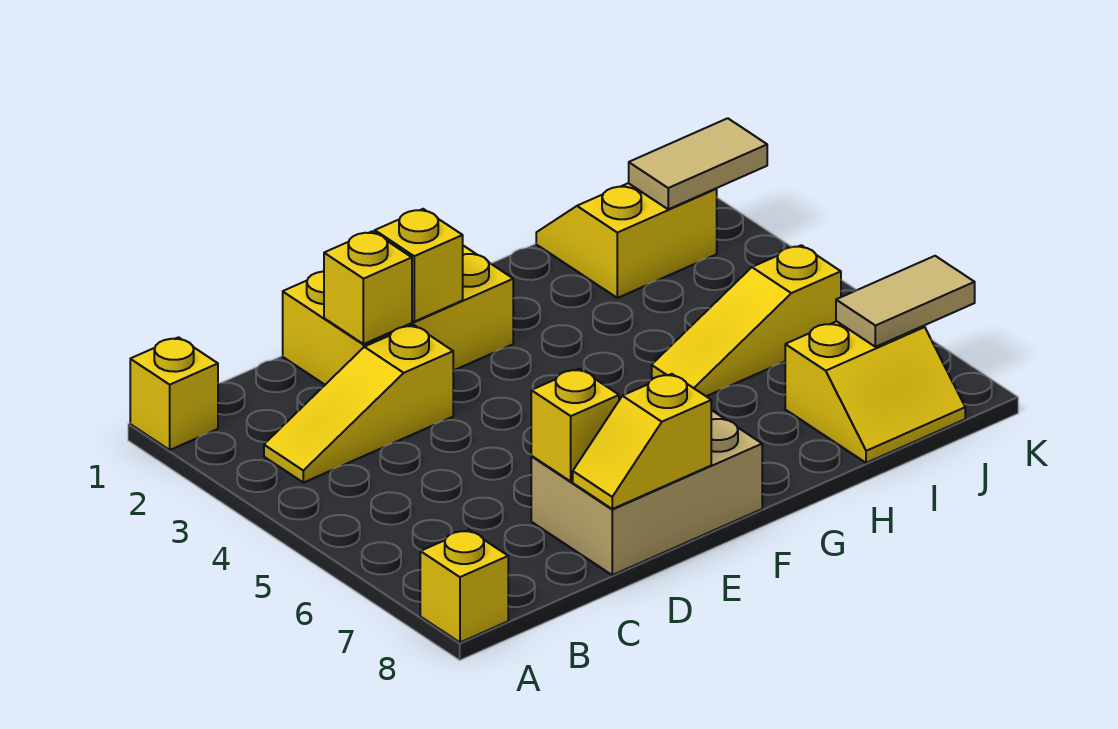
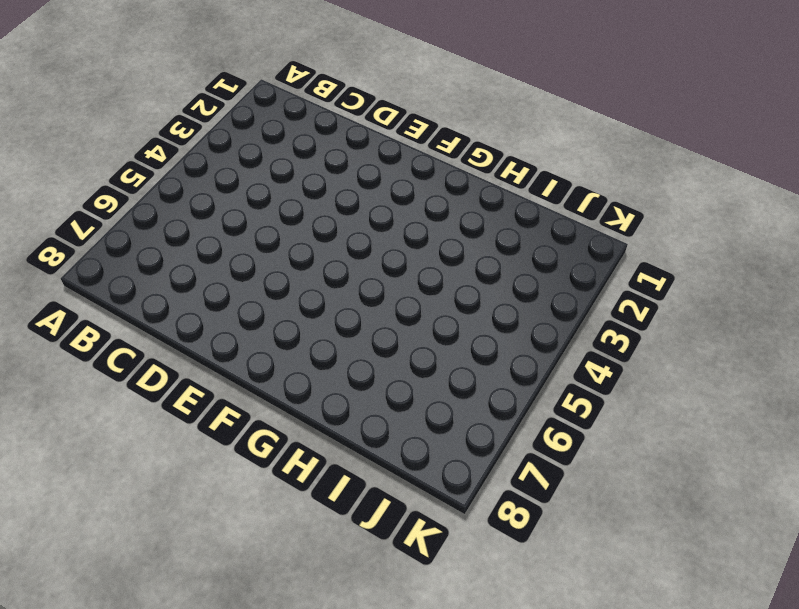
none -> yellow brick A1 level 1
none -> yellow brick A8 level 1
none -> yellow slope B3:D3 level 1 top D

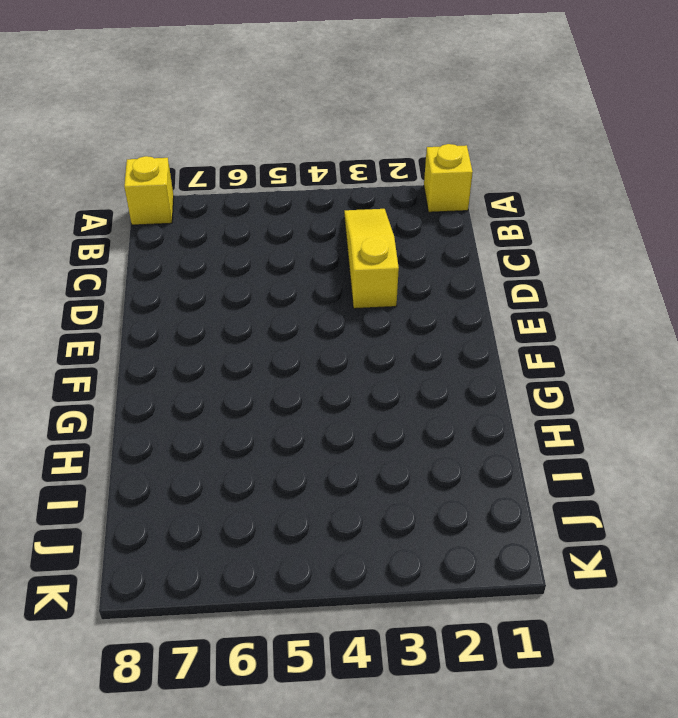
none -> yellow brick D1:F2 level 1
none -> tan brick D7:F8 level 1
none -> yellow slope H5:J5 level 1 top J

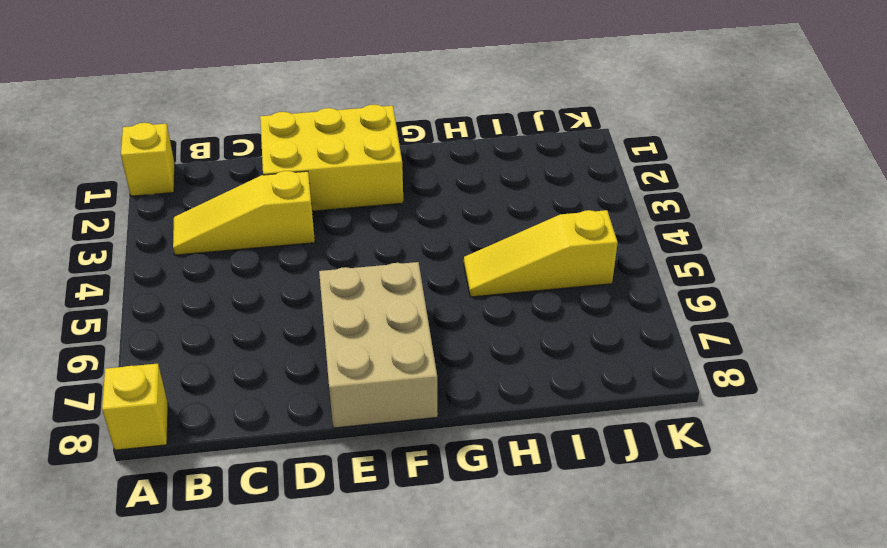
tan brick E6:F8 level 1 -> tan brick D7:F8 level 1
none -> yellow slope I1:J2 level 1 top 2
none -> yellow slope I7:J8 level 1 top 7
none -> yellow brick D2 level 2

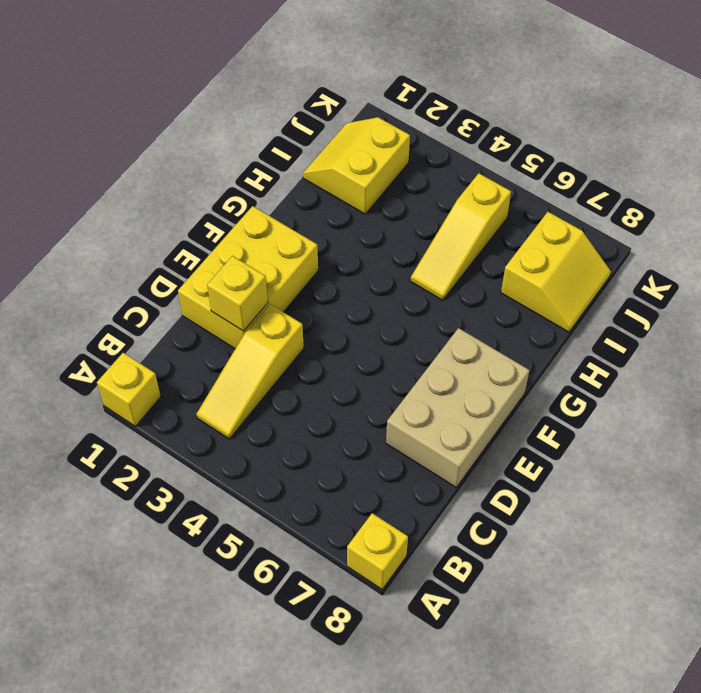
none -> yellow brick D7 level 2
none -> yellow slope D8:E8 level 2 top E
none -> yellow brick E2 level 2

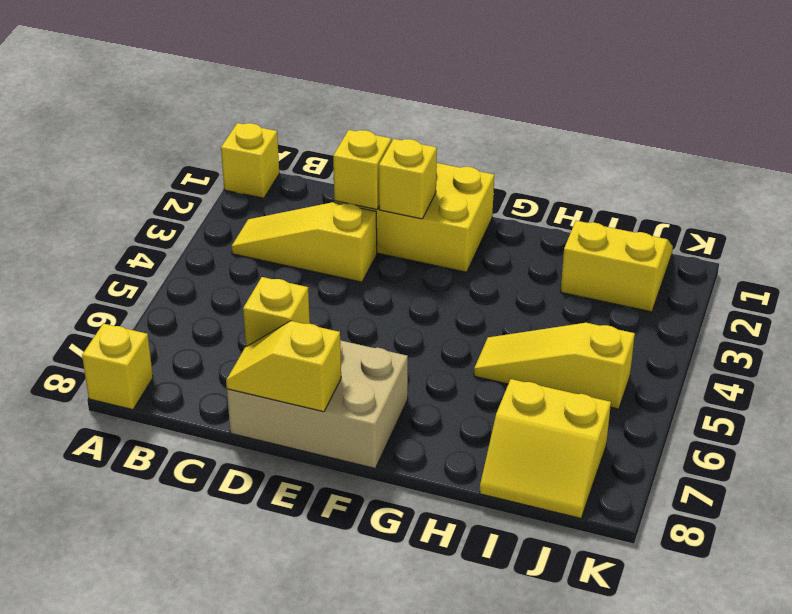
none -> tan tile J2:K2 level 2
none -> tan tile J7:K7 level 2

